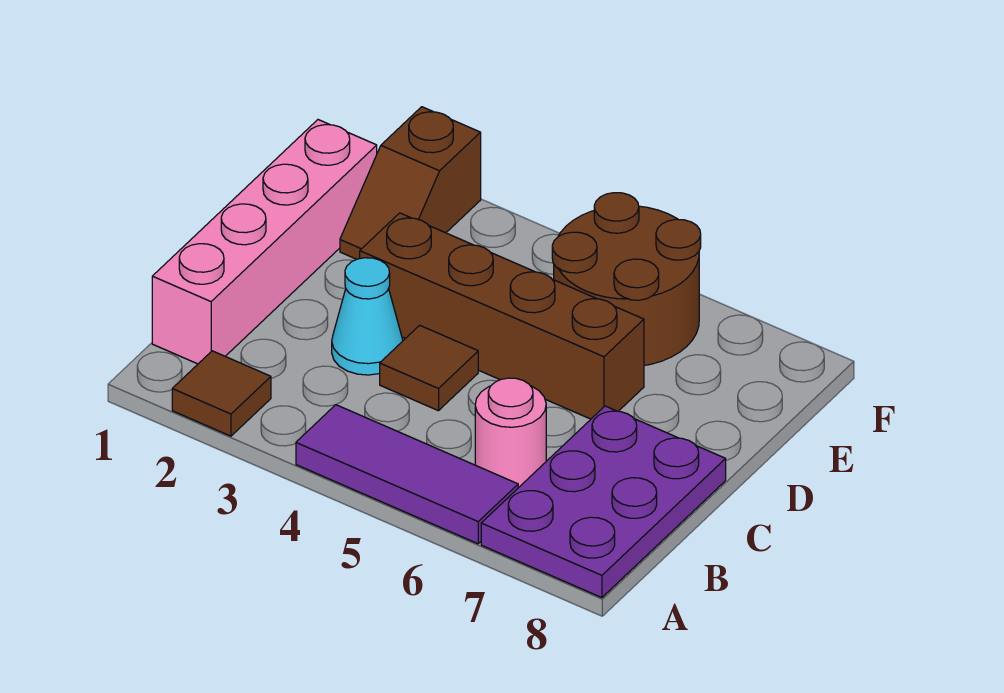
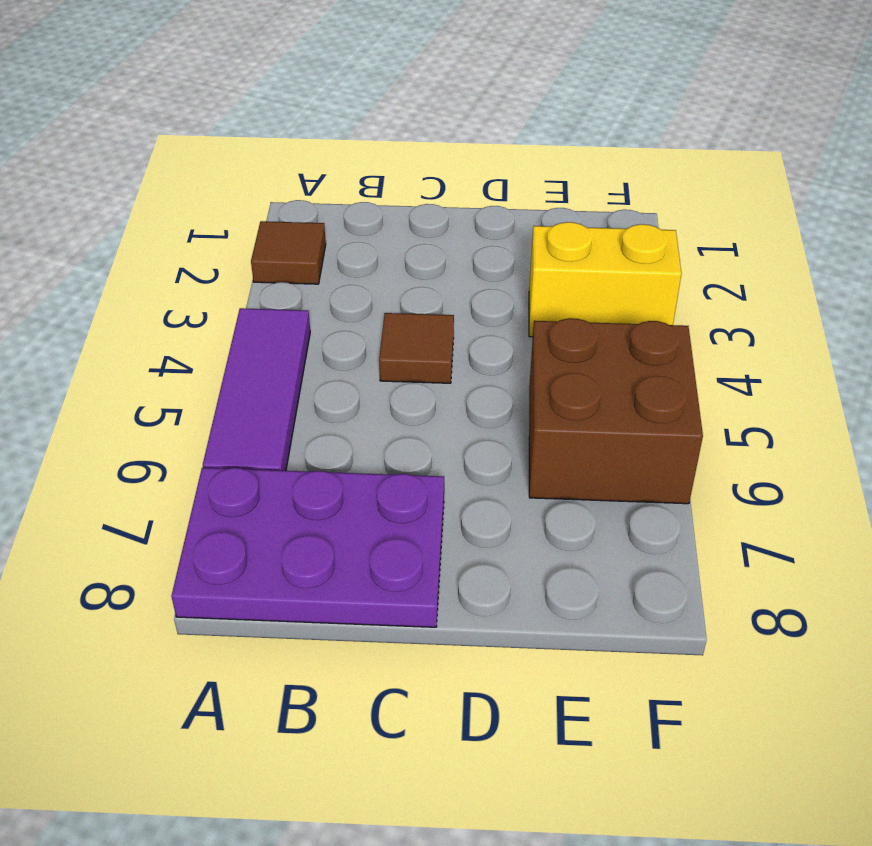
yellow brick E3:F3 level 1 -> none
brown brick E5:F6 level 1 -> brown round brick E5:F6 level 1
none -> pink brick B1:E1 level 1
none -> pink round brick B6 level 1

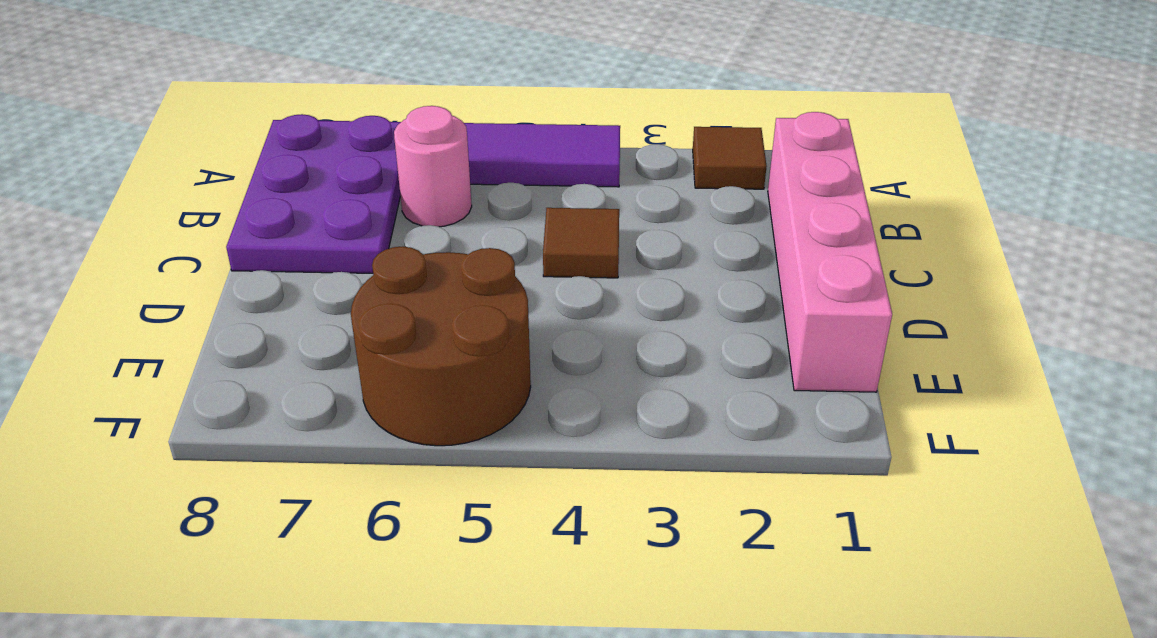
none -> cyan cone C3 level 1
none -> brown brick D3:D6 level 1

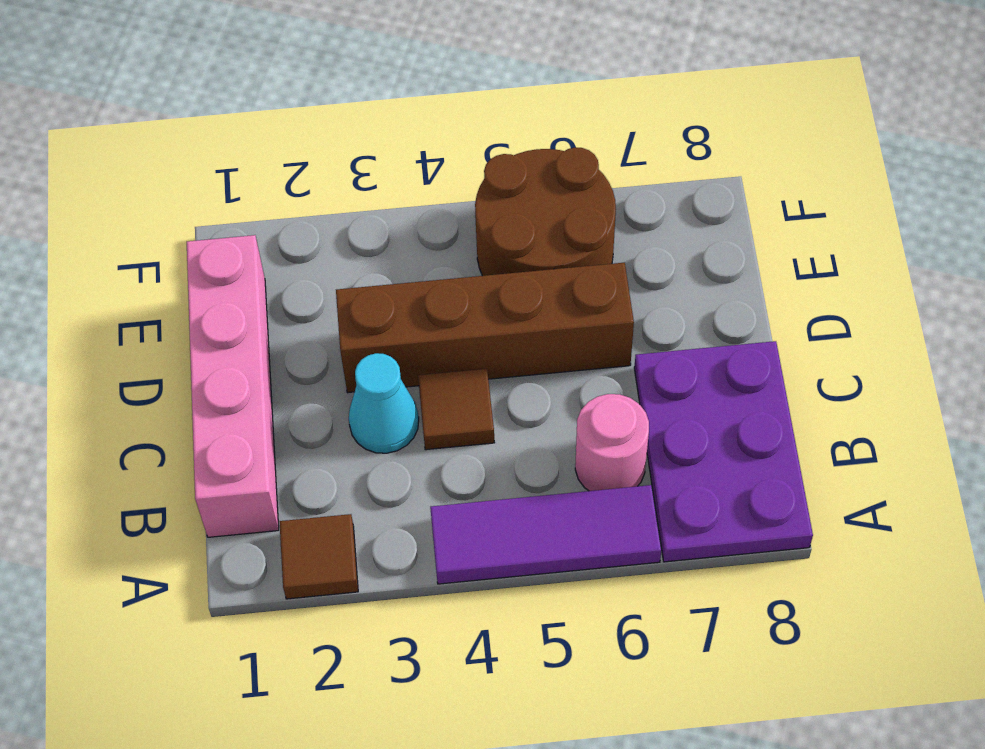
none -> brown slope E2:F2 level 1 top F

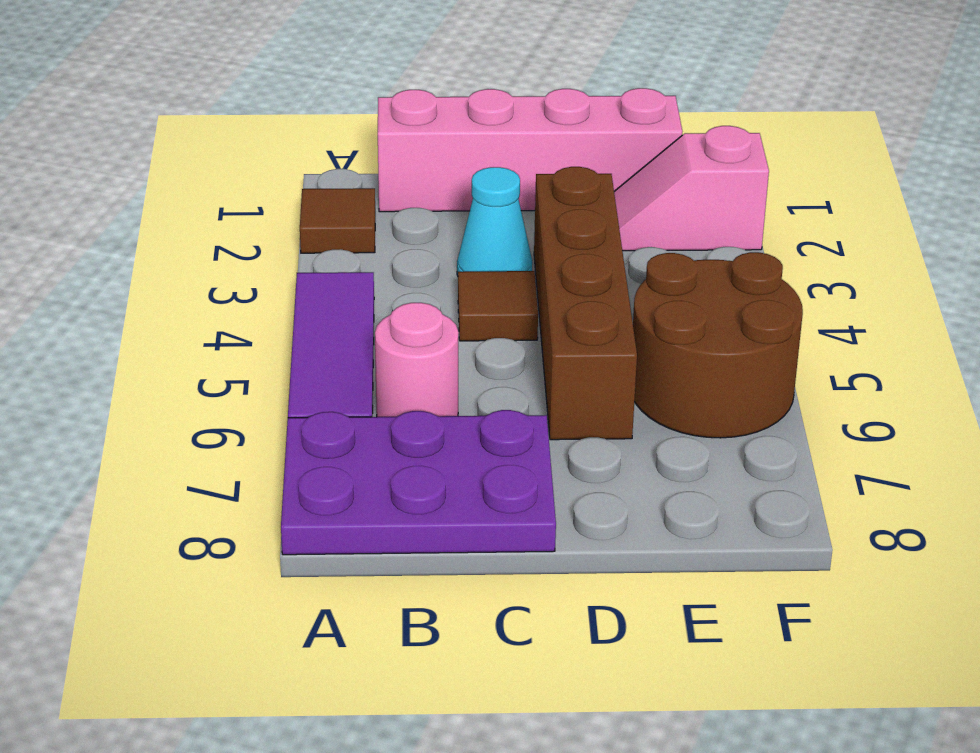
pink slope E2:F2 level 1 top F -> brown slope E2:F2 level 1 top F

